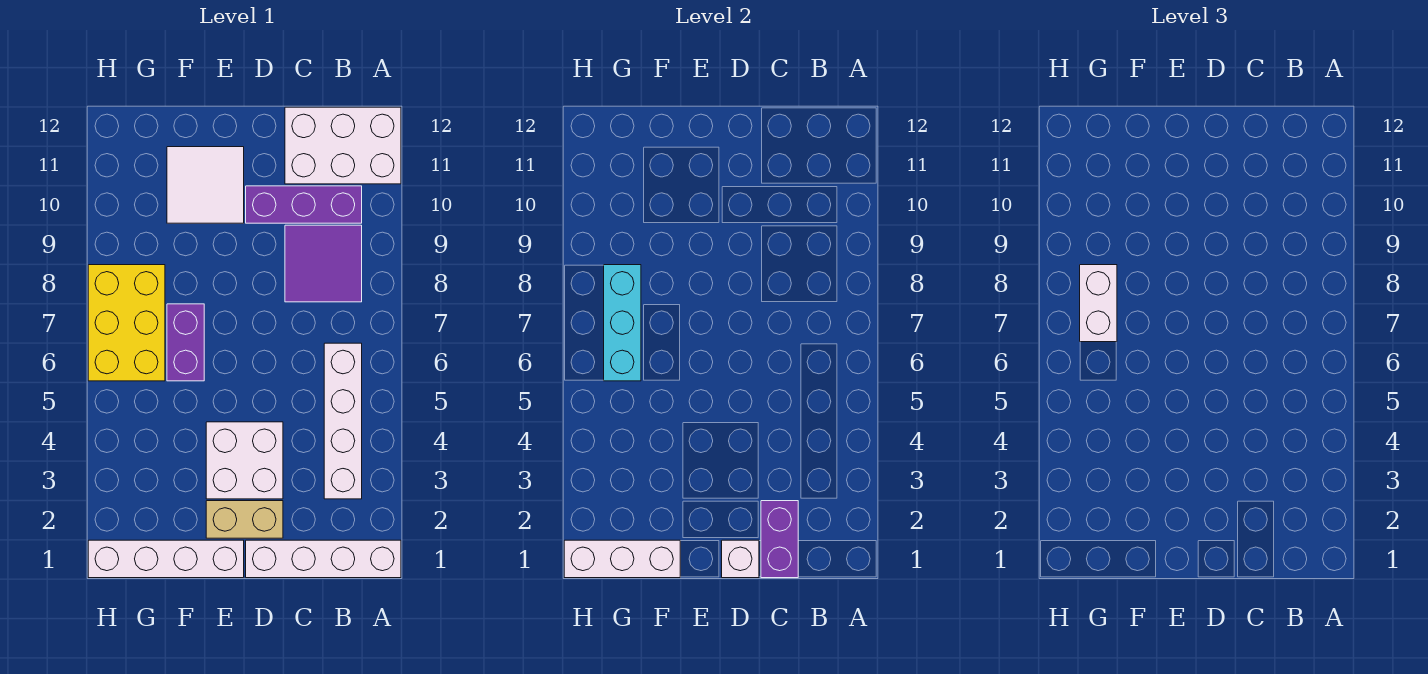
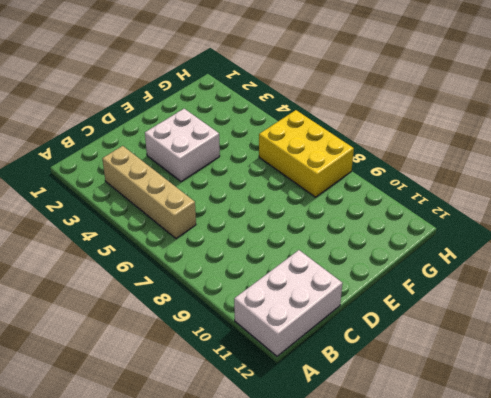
tan brick B3:B6 level 1 -> white brick B3:B6 level 1
none -> white brick A1:D1 level 1
none -> purple tile B8:C9 level 1
none -> purple brick B10:D10 level 1

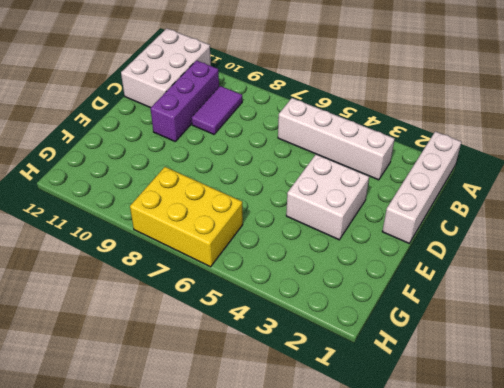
purple tile B9:C9 level 1 -> purple tile B8:C9 level 1
none -> tan brick D2:E2 level 1
none -> white brick E1:H1 level 1
none -> white tile E10:F11 level 1

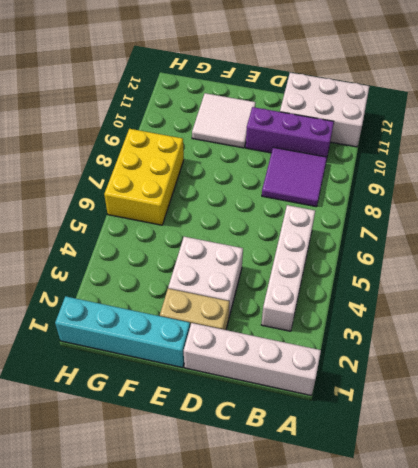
cyan brick E1:H1 level 1 -> white brick E1:H1 level 1
none -> purple brick F6:F7 level 1
none -> purple brick C1:C2 level 2
none -> white brick D1 level 2

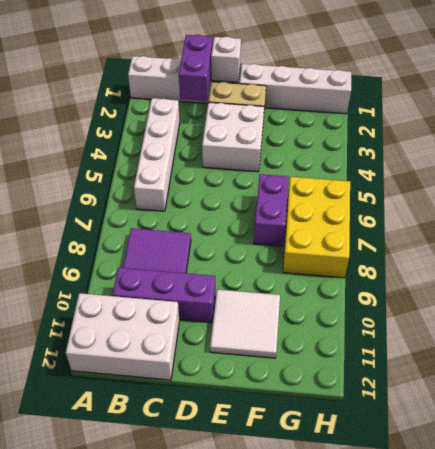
none -> white brick F1:H1 level 2
none -> cyan brick G6:G8 level 2
none -> white brick G7:G8 level 3

